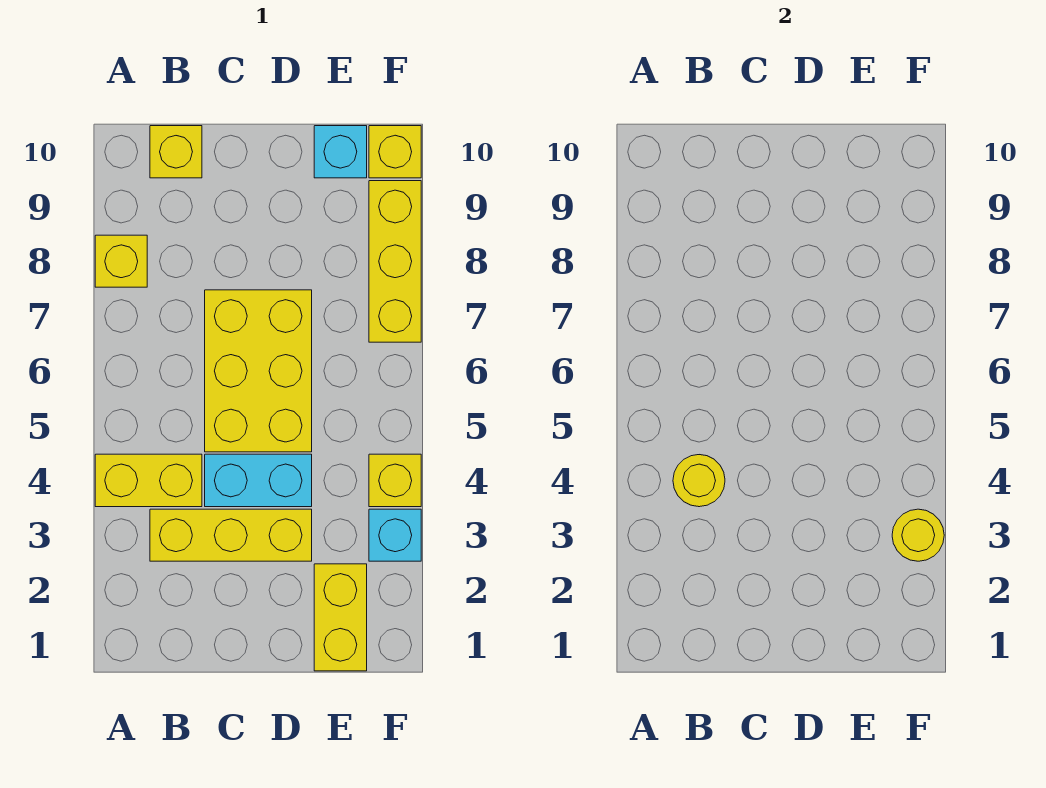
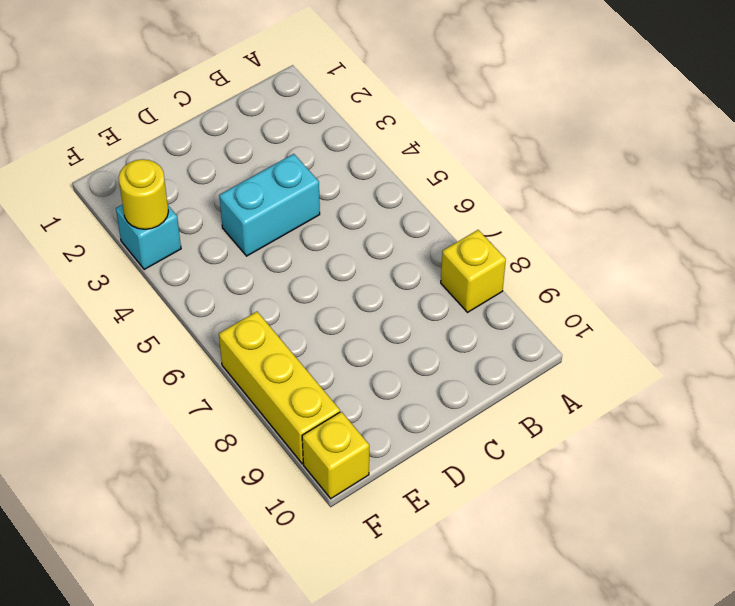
none -> yellow brick A4:B4 level 1
none -> yellow brick B3:D3 level 1
none -> yellow brick B10 level 1

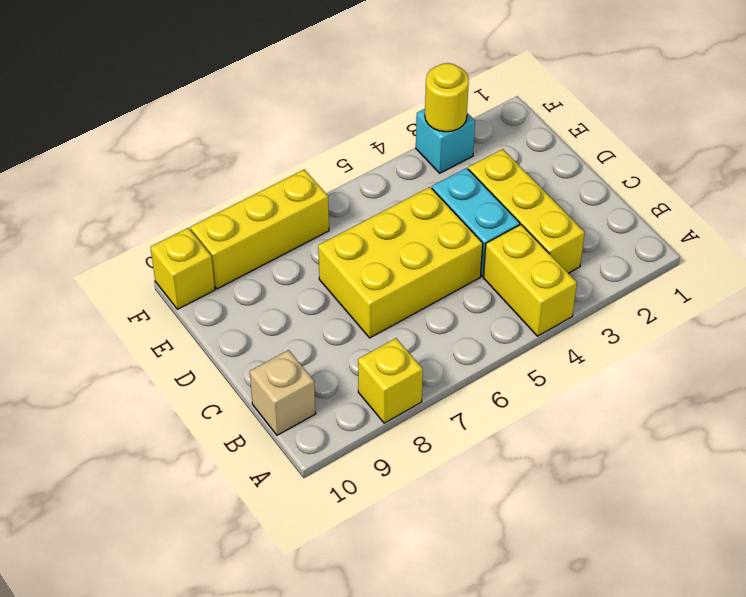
tan brick B10 level 1 -> yellow brick B10 level 1
none -> yellow brick E1:E2 level 1
none -> cyan brick E10 level 1
none -> yellow brick F4 level 1

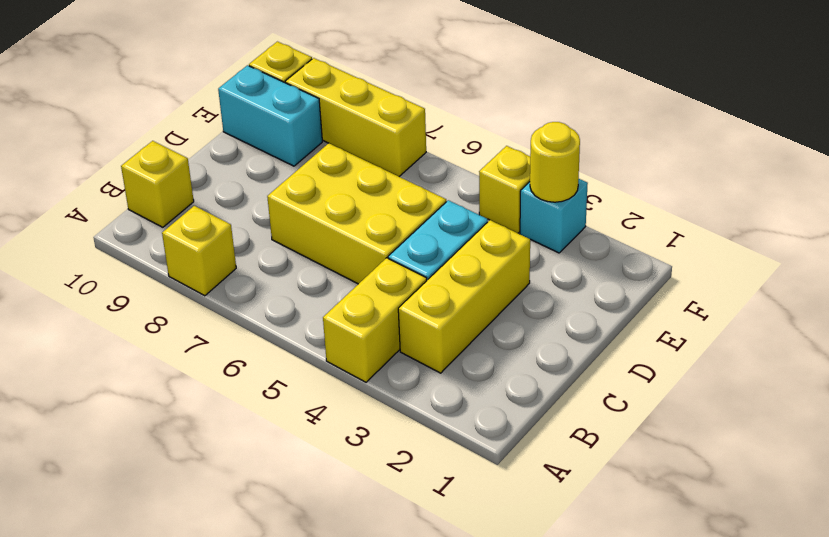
cyan brick E9:E10 level 1 -> cyan brick E10 level 1
none -> yellow brick E1:E2 level 1
none -> yellow round brick B4 level 2

